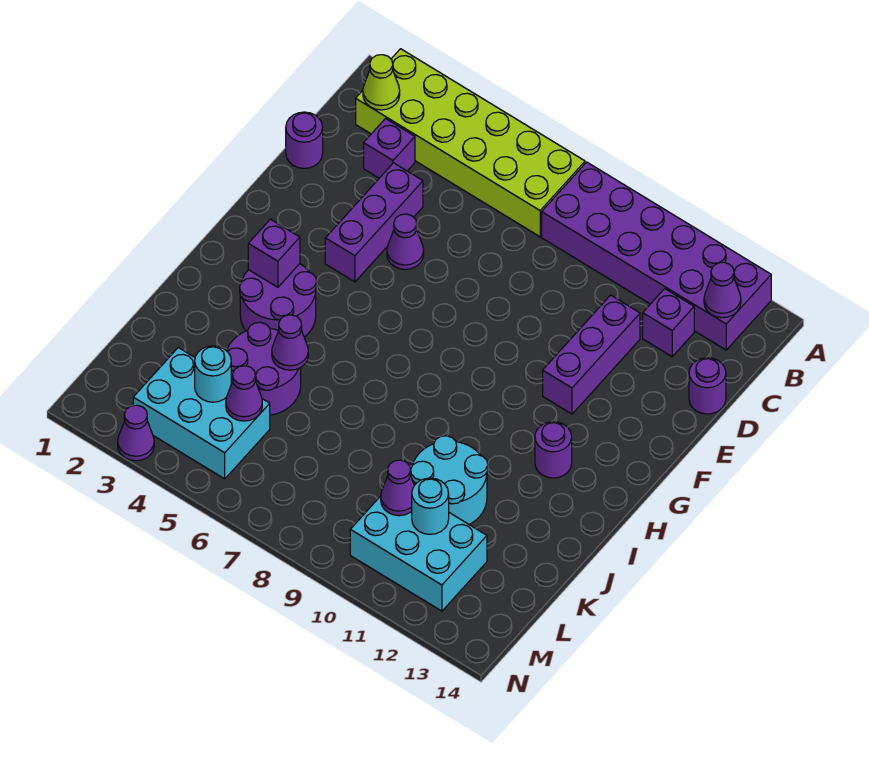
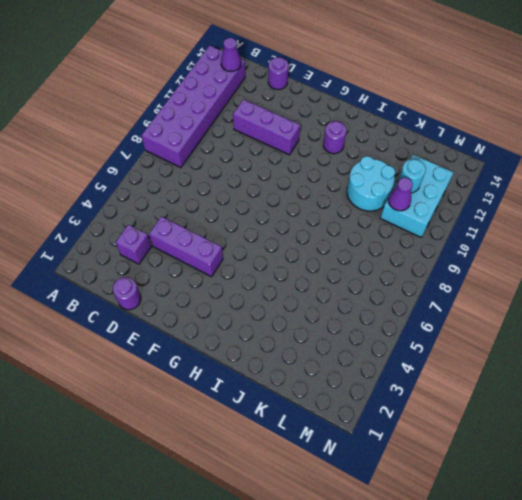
none -> lime brick A2:B7 level 1
none -> purple brick C12 level 1
none -> purple cone E5 level 1

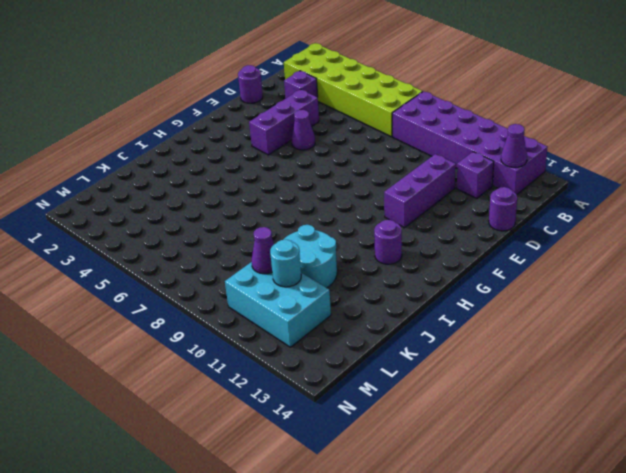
none -> purple round brick H3:I4 level 1
none -> purple round brick J4:K5 level 1
none -> cyan brick L3:M5 level 1

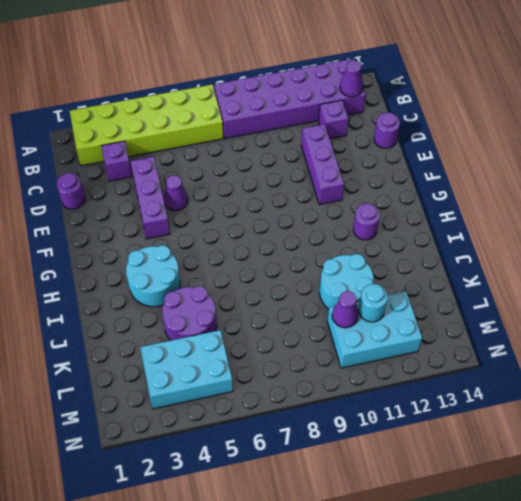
cyan round brick H3:I4 level 1 -> purple round brick H3:I4 level 1
none -> purple cone N3 level 1
none -> lime cone B2 level 2
none -> purple brick H3 level 2

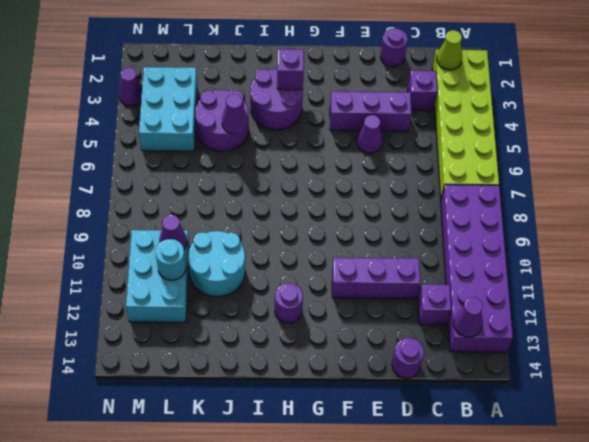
none -> cyan round brick L4 level 2
none -> purple cone L5 level 2

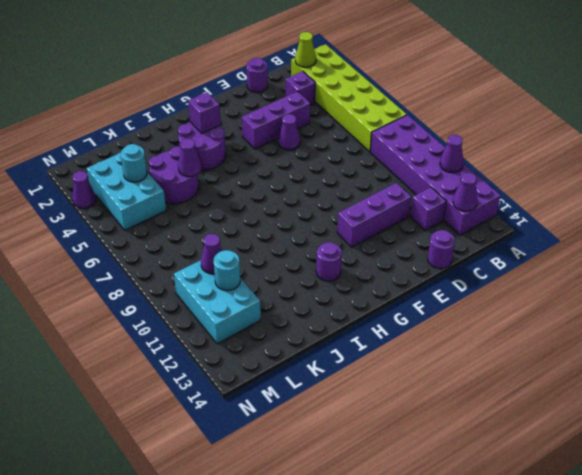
purple cone A11 level 2 -> purple cone L5 level 2
none -> cyan round brick J10:K11 level 1

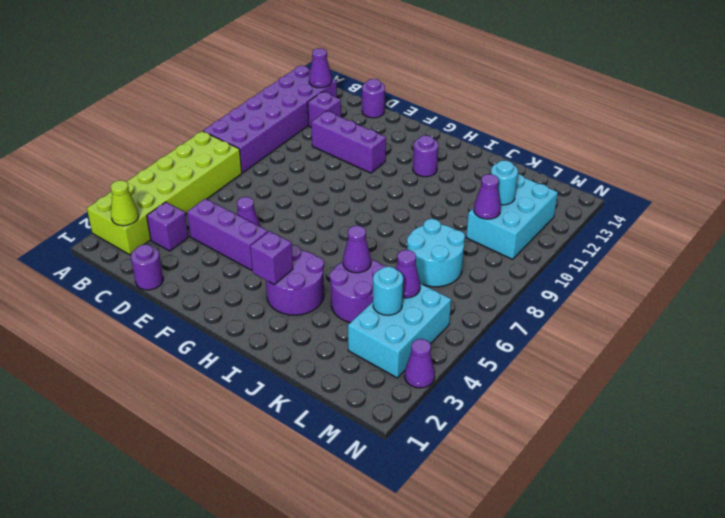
cyan round brick K7:L8 level 1 -> cyan round brick J10:K11 level 1

